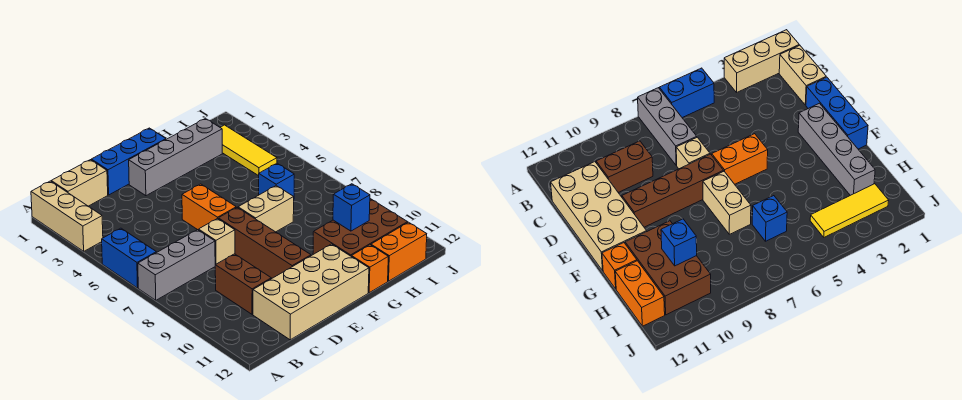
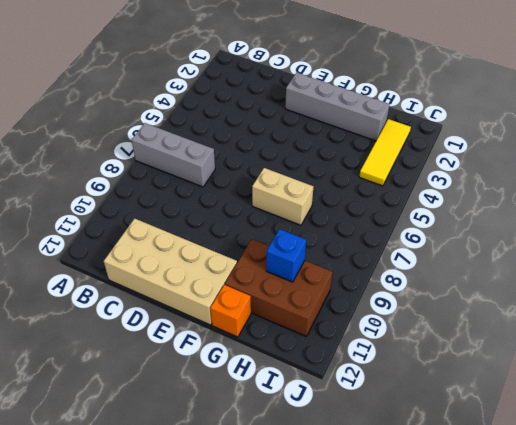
none -> tan brick A1:A3 level 1
none -> blue brick A5:A6 level 1
none -> tan brick B1:C1 level 1

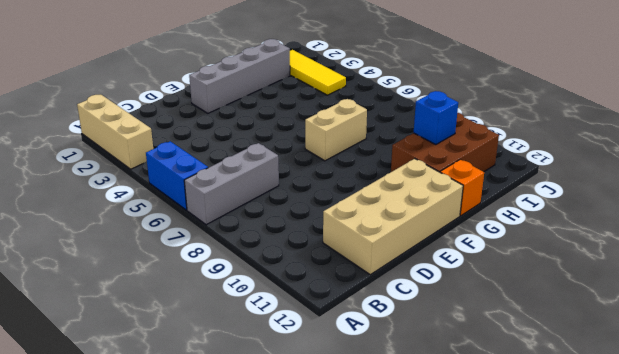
none -> tan brick B1:C1 level 1
none -> brown brick C9:C10 level 1
none -> blue brick D1:F1 level 1

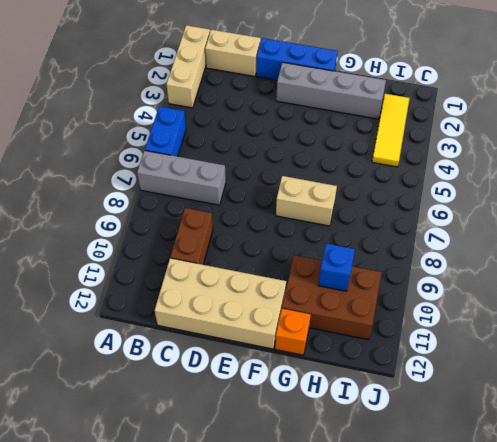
none -> tan brick D7 level 1
none -> orange brick E5:E6 level 1
none -> brown brick E7:E10 level 1

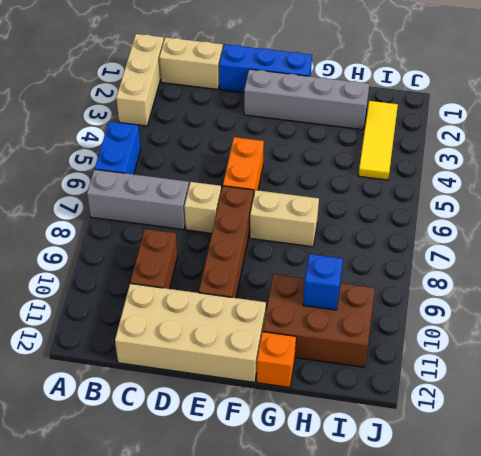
none -> blue brick H6 level 1
none -> orange brick H12:I12 level 1

